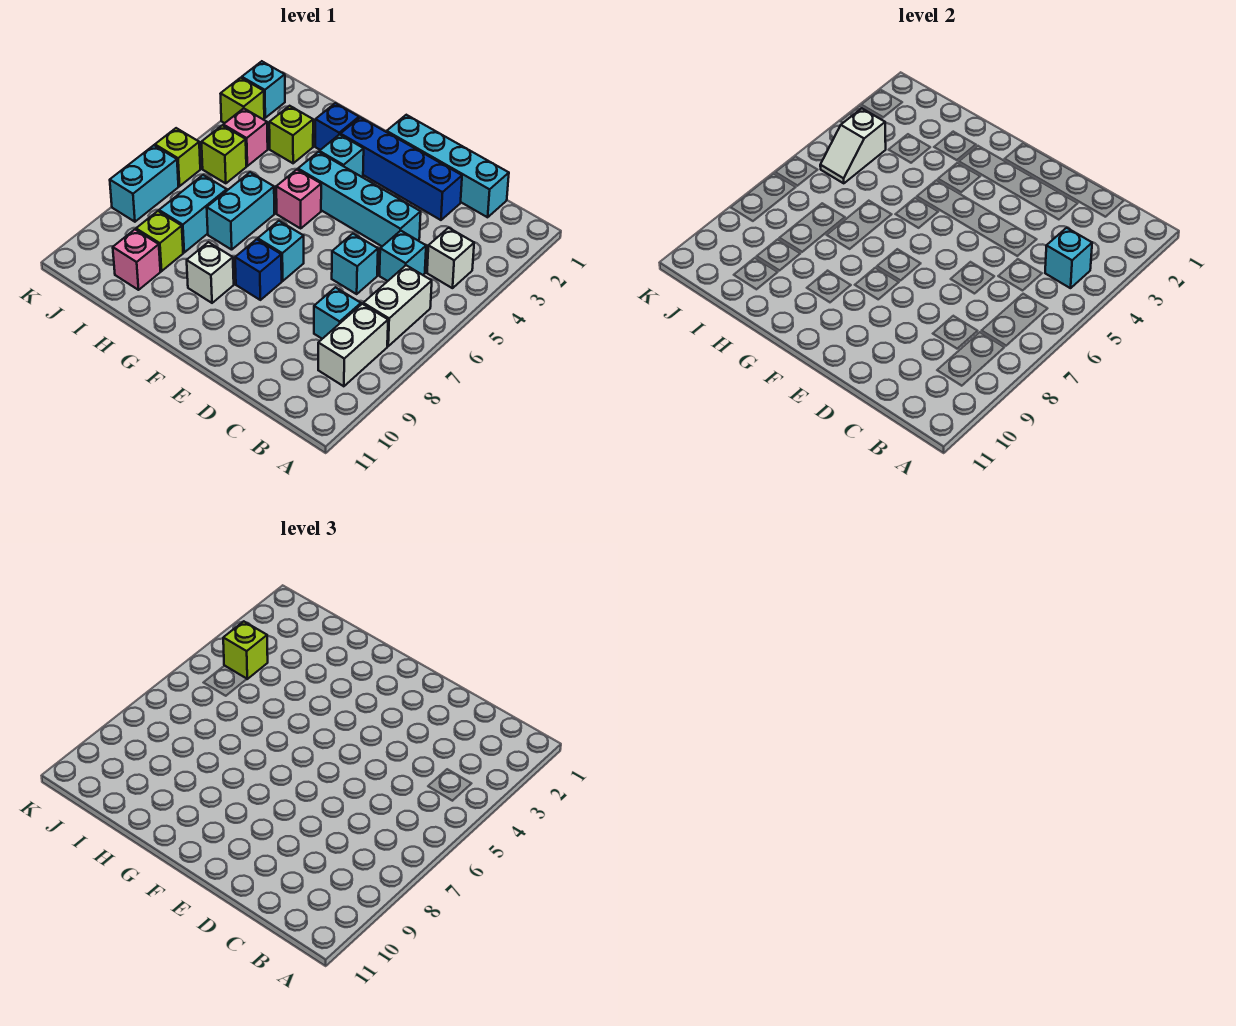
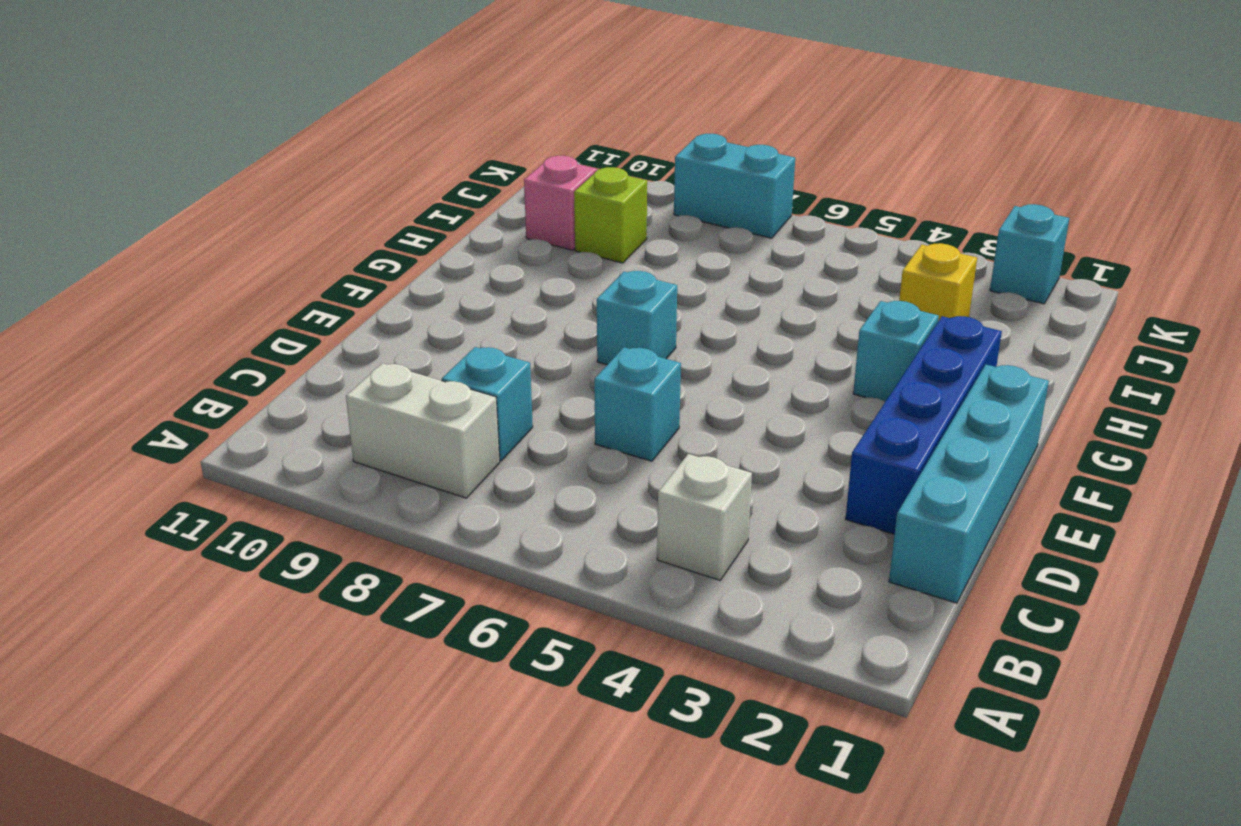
yellow brick I3 level 1 -> lime brick I3 level 1
none -> white brick B6:B7 level 1
none -> cyan brick C5 level 1
none -> cyan brick D4:G4 level 1

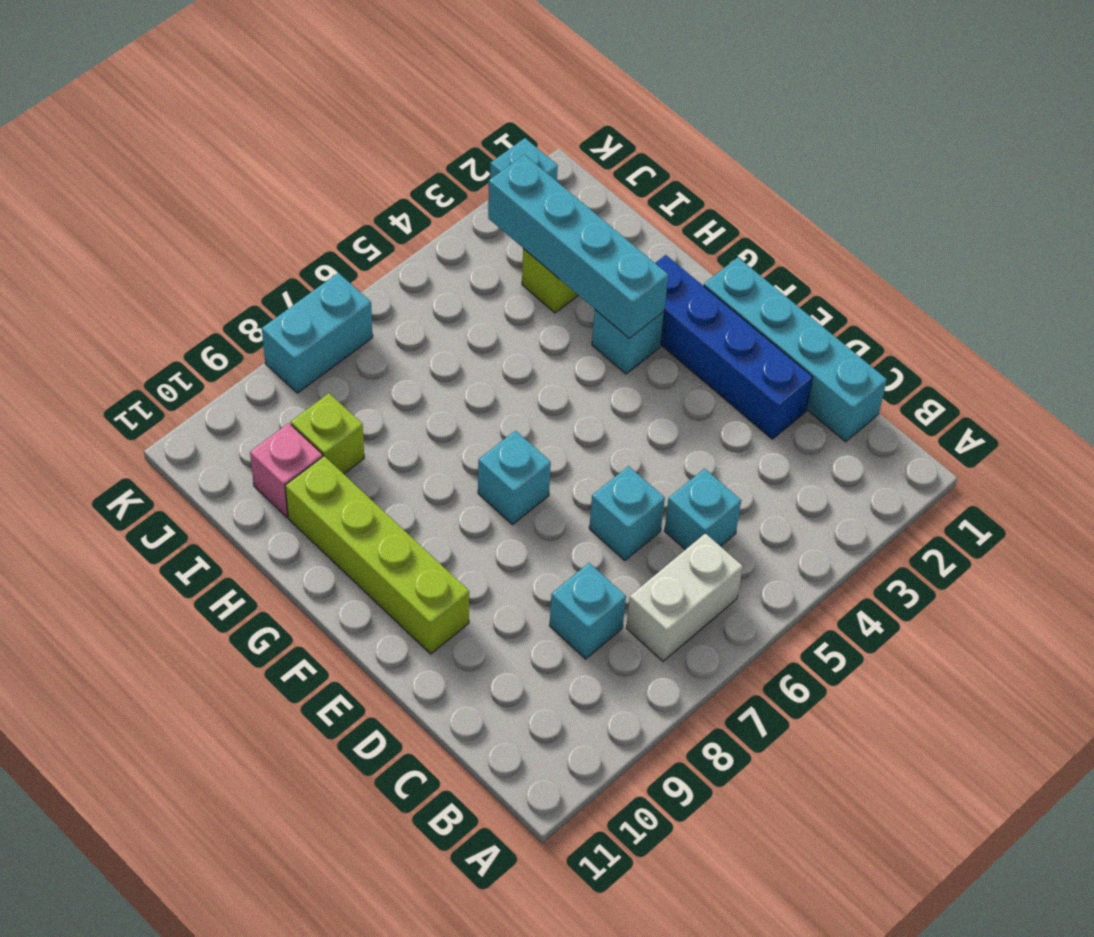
lime brick E10:H10 level 1 -> none
cyan brick G3:J3 level 2 -> cyan brick D4:G4 level 1
none -> white brick B4 level 1
none -> white brick B8:B9 level 1
none -> blue brick F8 level 1

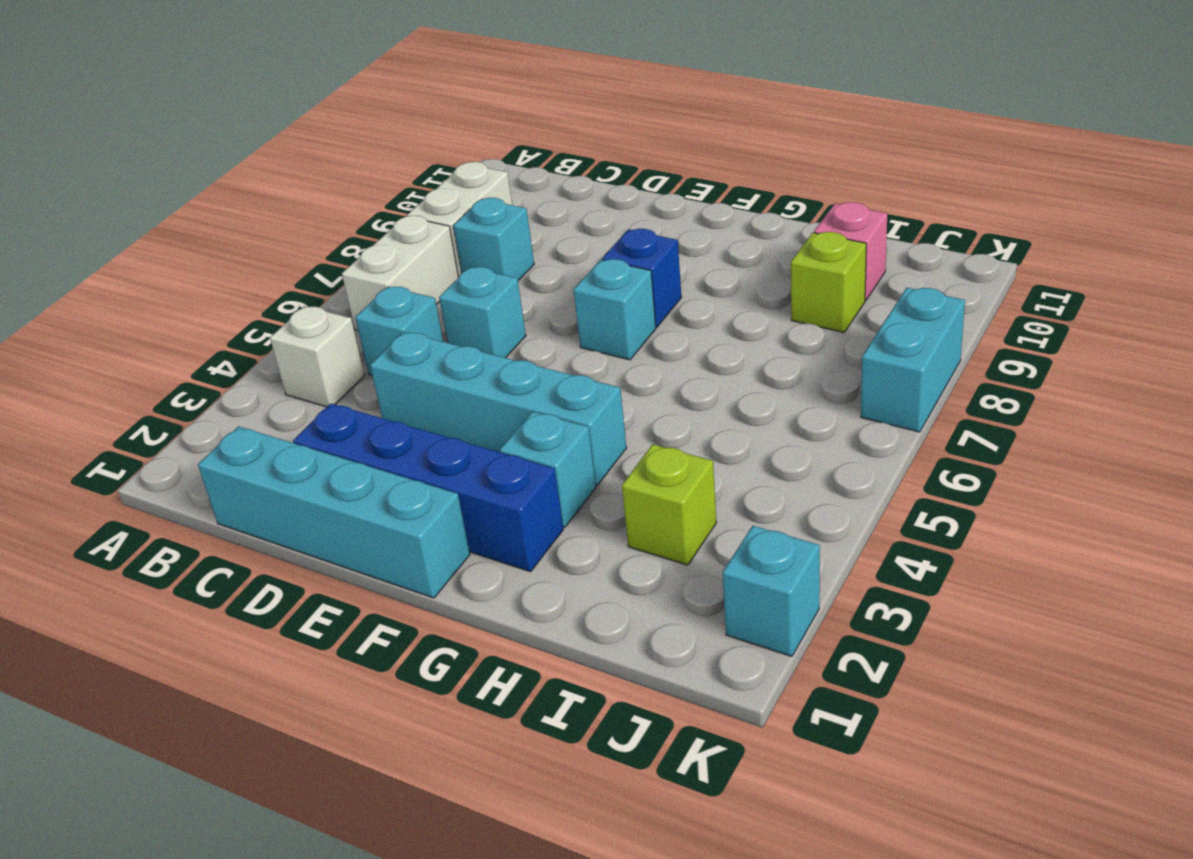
none -> pink brick G5 level 1
none -> white brick G9 level 1
none -> blue brick H2 level 1

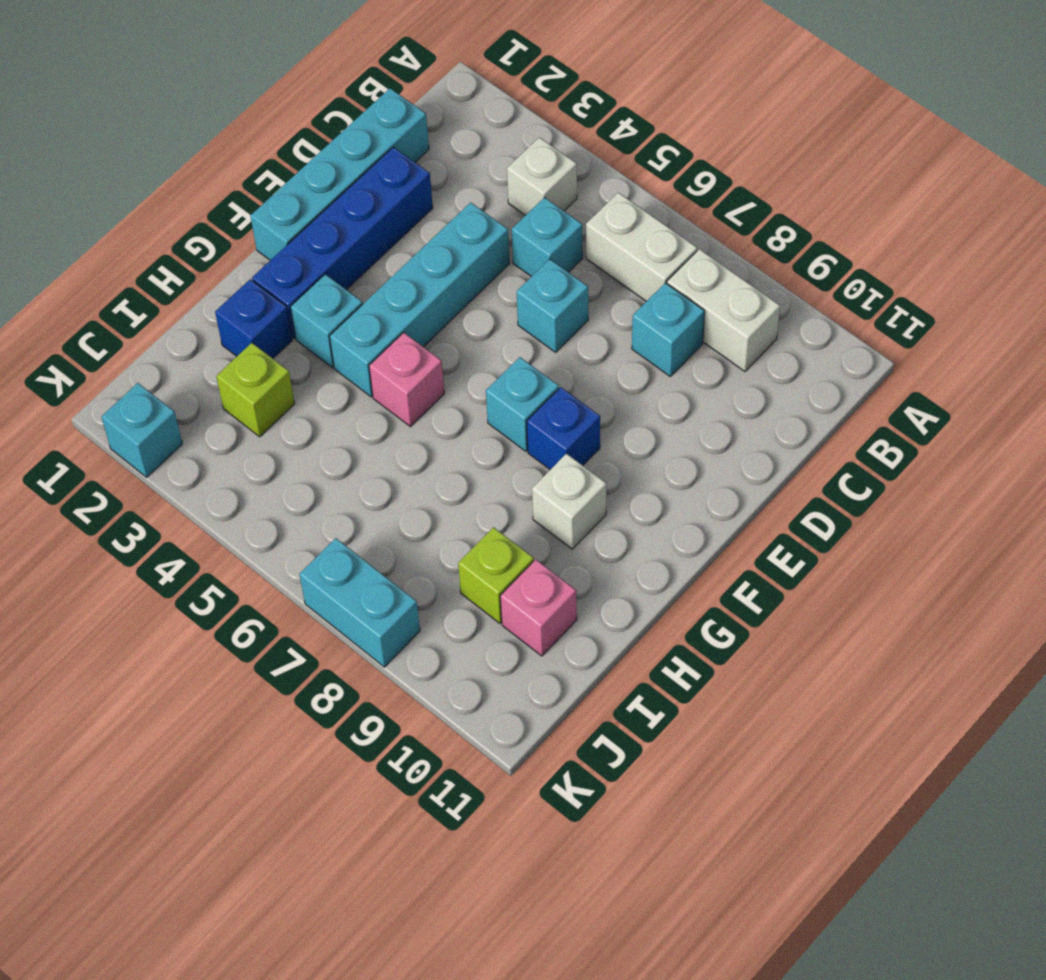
none -> cyan brick H6:H7 level 1
none -> cyan brick I7:I8 level 1
none -> pink brick J4 level 1

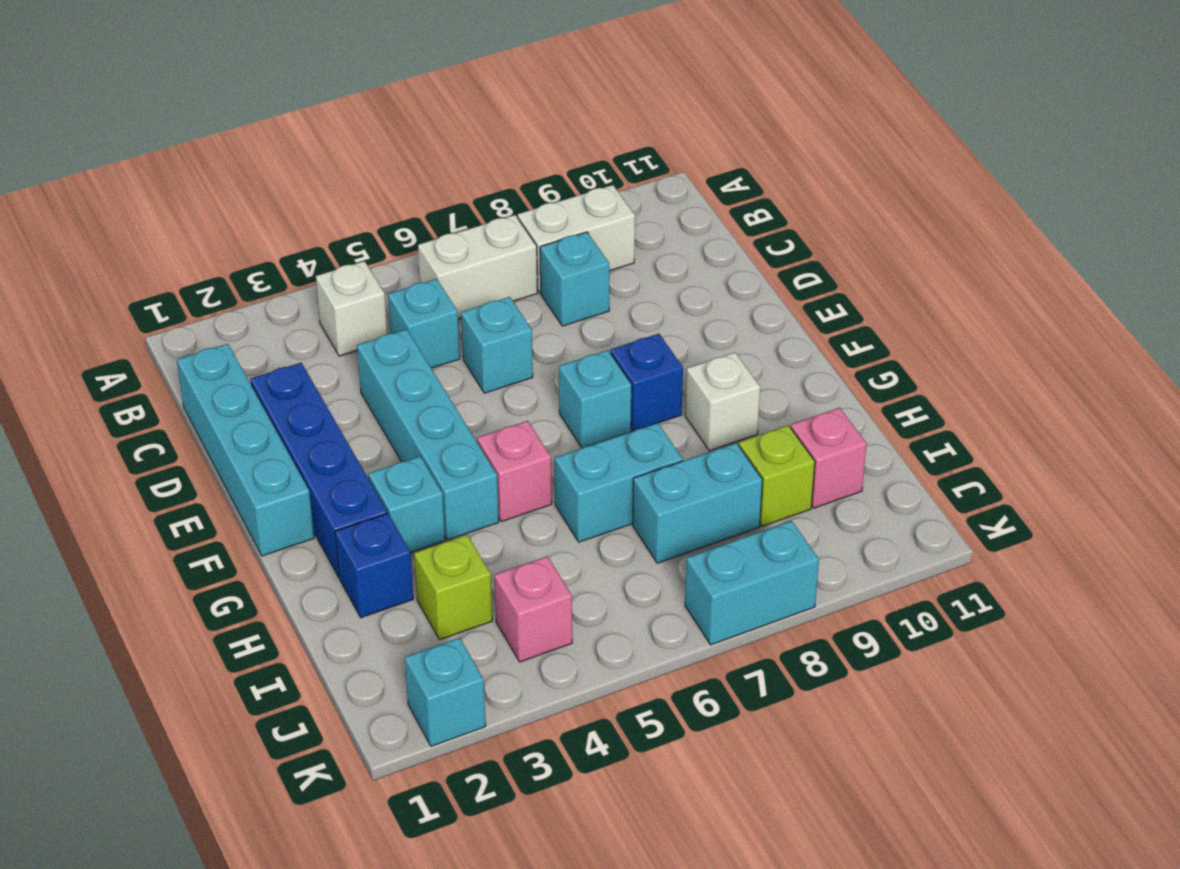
none -> lime brick J5 level 1
none -> lime brick K3 level 1
none -> lime brick K6 level 1

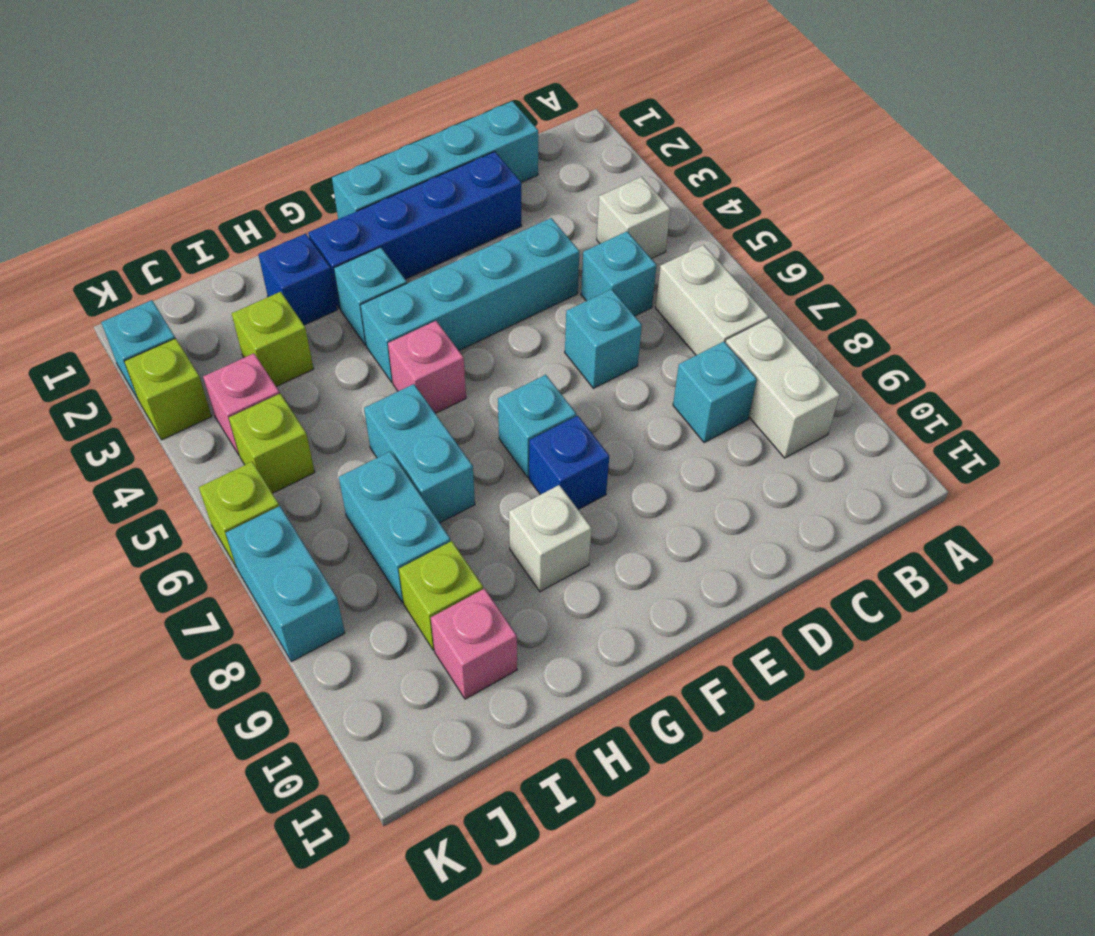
none -> cyan brick B4 level 2
none -> white slope J4:J5 level 2 top 4
none -> lime brick J4 level 3

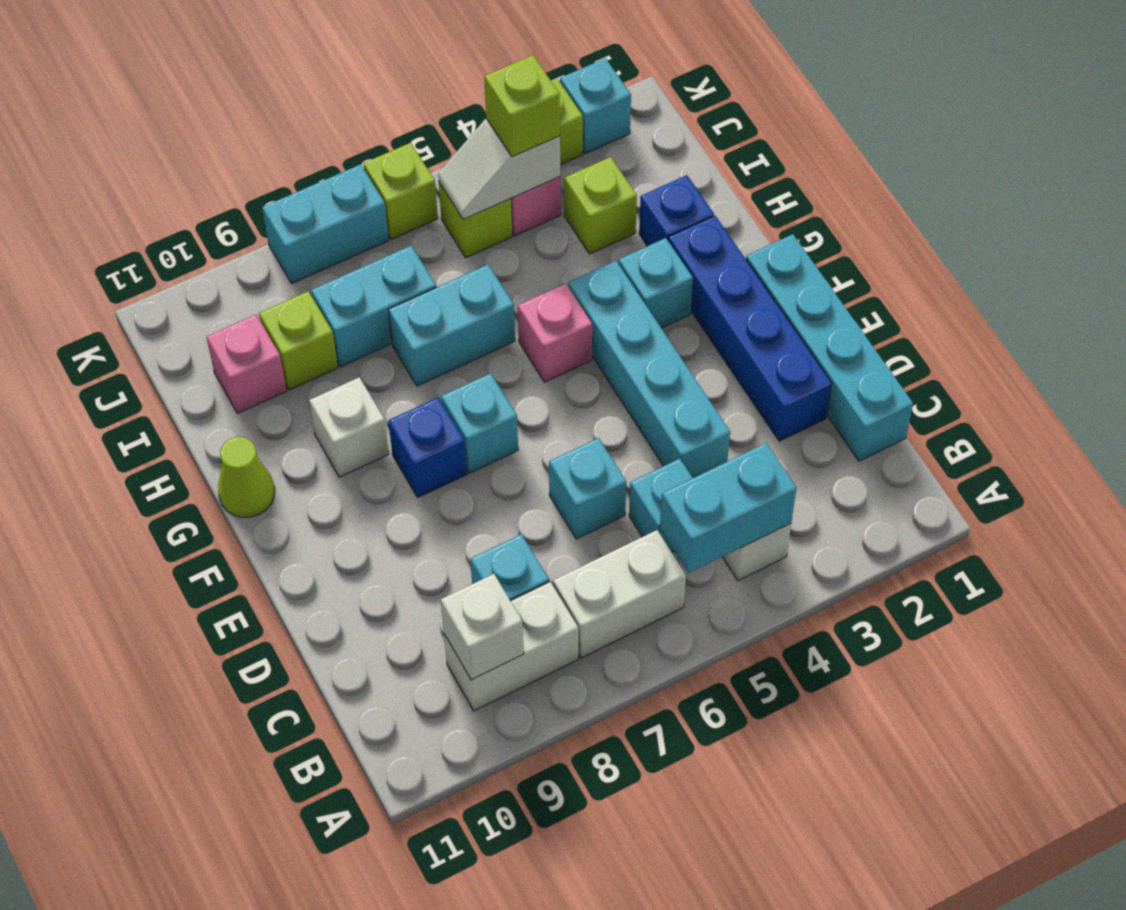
cyan brick B4:B5 level 2 -> cyan brick B4 level 2
white brick B9 level 2 -> none
lime cone G11 level 1 -> none

